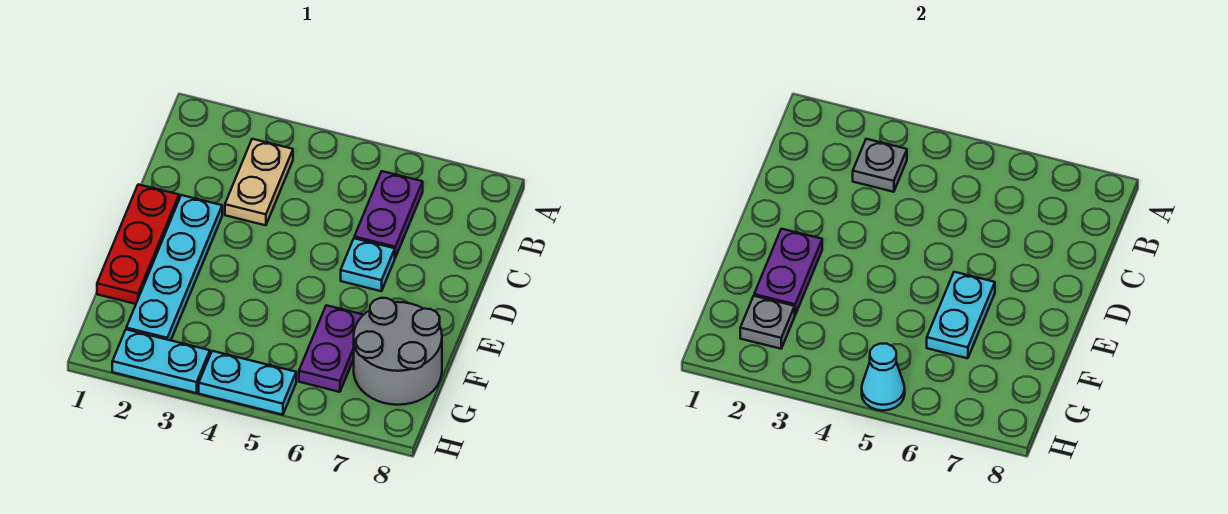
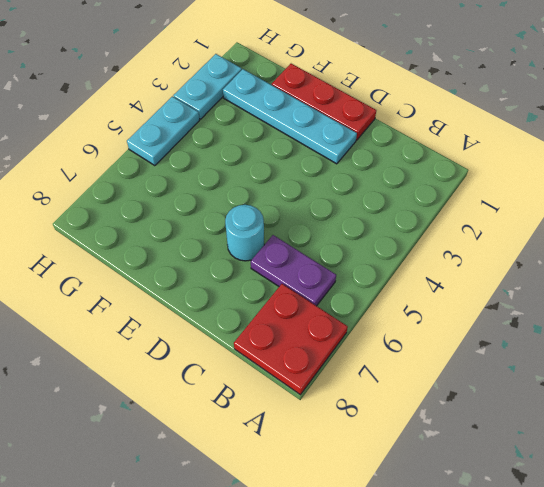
red plate A7:B8 level 1 -> none
cyan round brick D6 level 1 -> cyan plate D6 level 1
none -> tan plate B3:C3 level 1
none -> purple plate F6:G6 level 1
none -> grey round brick F7:G8 level 1

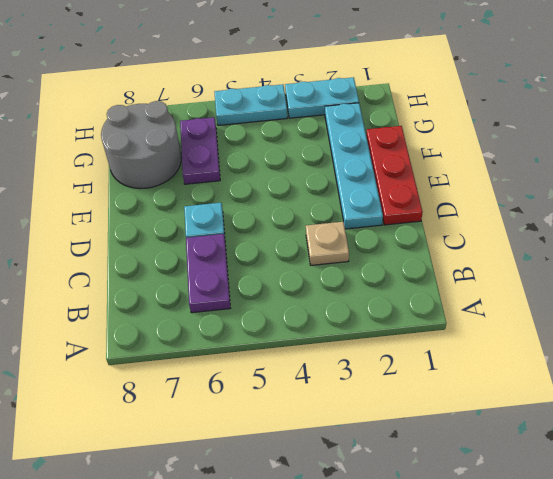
tan plate C3 level 1 -> tan plate B3:C3 level 1
none -> grey plate B3 level 2
none -> purple plate E2:F2 level 2
none -> cyan plate E6:F6 level 2

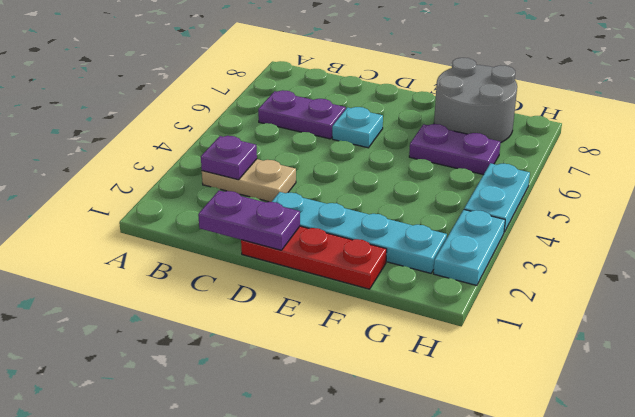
purple plate B3 level 2 -> grey plate B3 level 2
purple plate C1:D1 level 2 -> purple plate E2:F2 level 2
none -> cyan plate E6:F6 level 2
none -> grey plate G2 level 2
none -> cyan cone H5 level 2

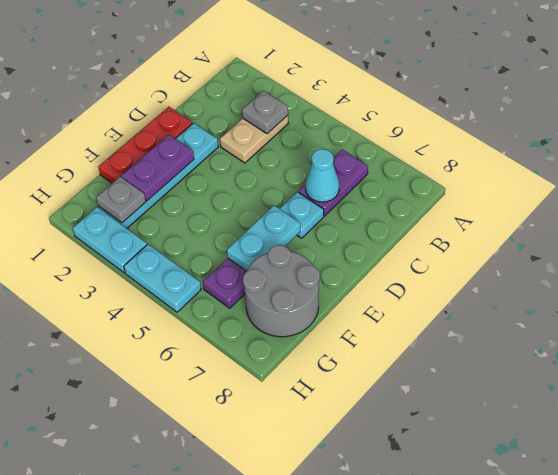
cyan cone C6 level 2 -> cyan cone H5 level 2

